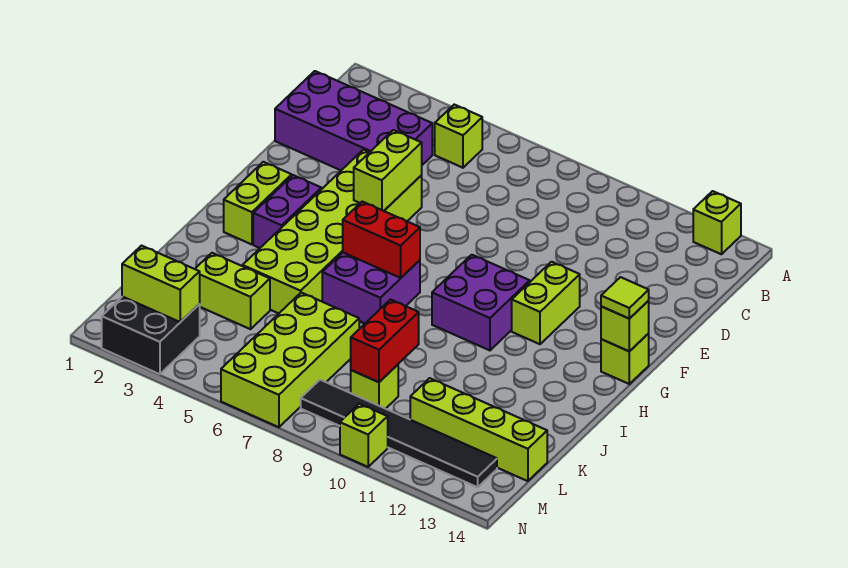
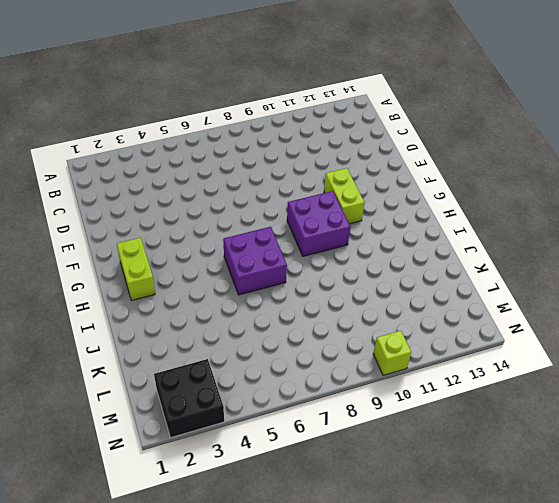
none -> lime brick A13 level 1
none -> lime brick B5 level 1
none -> purple brick C1:D4 level 1

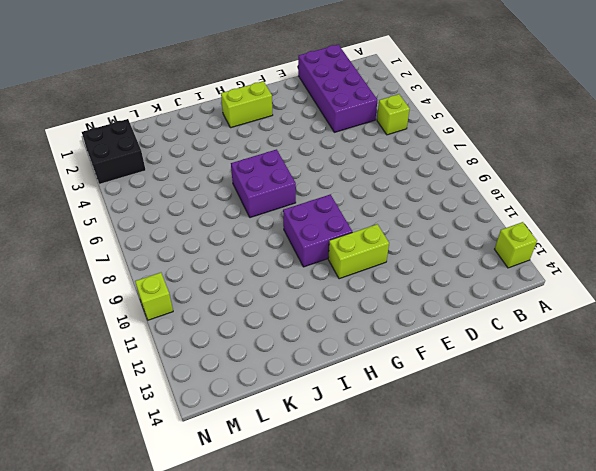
none -> lime brick E4:J5 level 1
none -> purple brick G3:H3 level 1
none -> lime brick G14 level 1

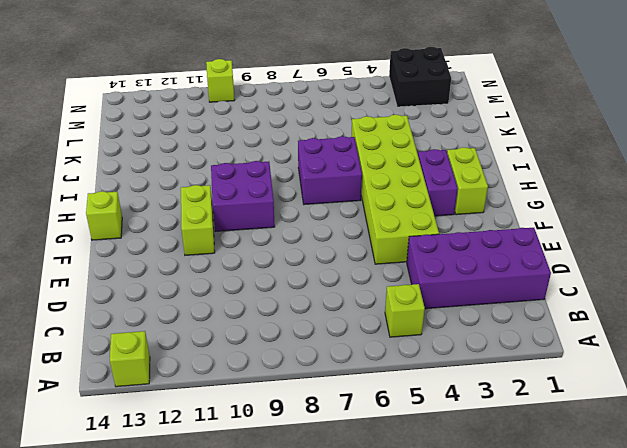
none -> lime brick K3:K4 level 1
none -> lime brick K6:N7 level 1
none -> lime brick L9 level 1

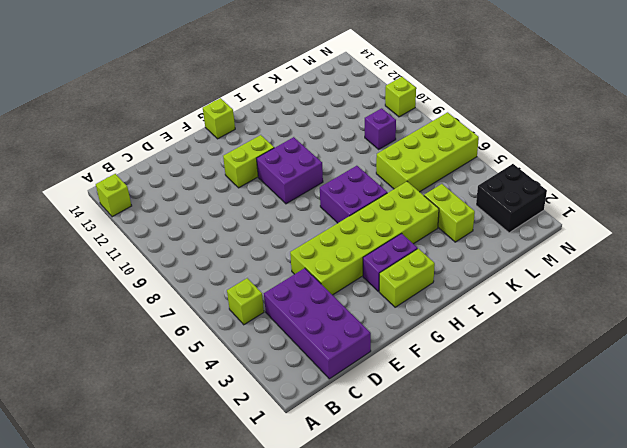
purple brick L9 level 1 -> lime brick L9 level 1
none -> lime brick L11:L14 level 1
none -> black tile M8:M13 level 1
none -> lime brick E5:F5 level 2

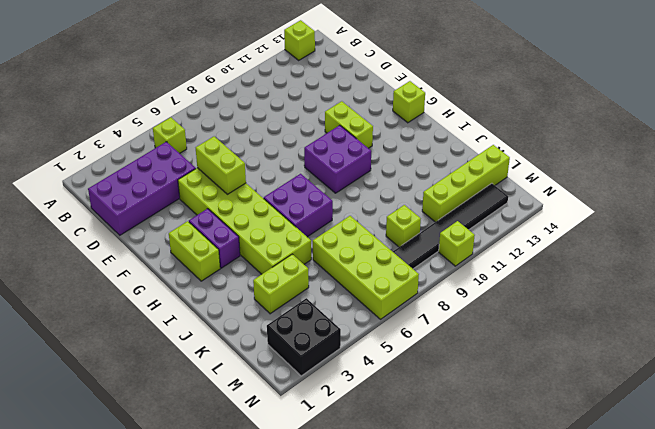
none -> lime brick G14 level 2
none -> red brick H6:H7 level 2
none -> red brick K9:L9 level 2

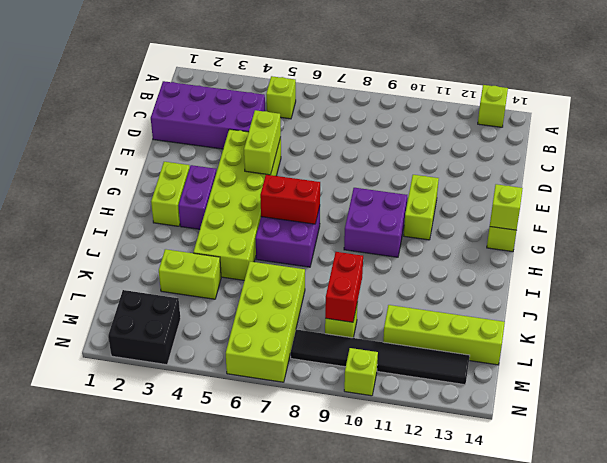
none -> lime brick M2:M3 level 2
none -> lime tile G14 level 3

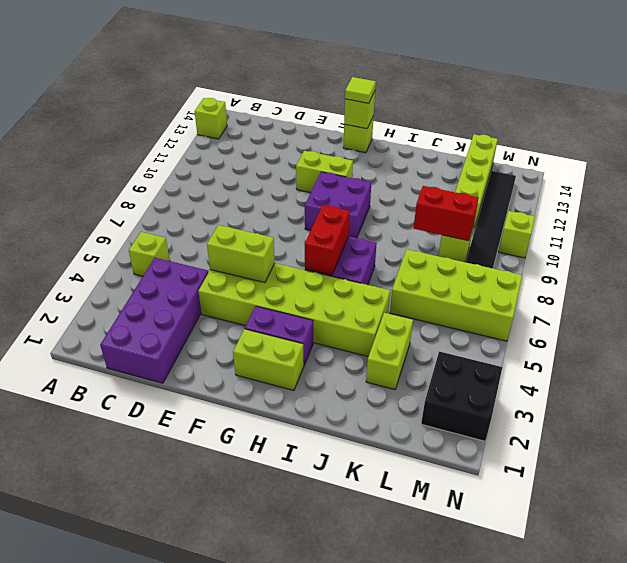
none -> lime brick M2:M3 level 2

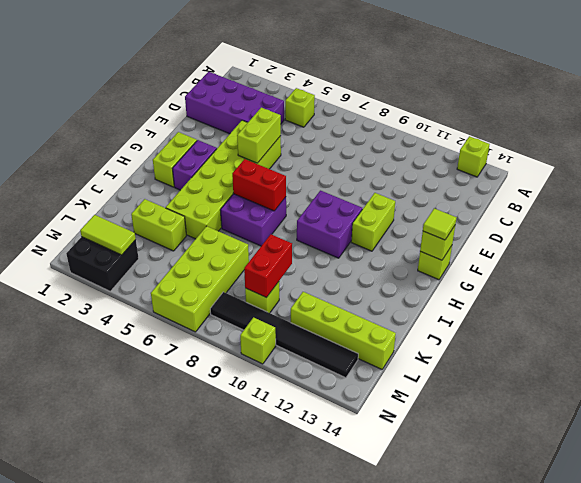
lime tile M2:M3 level 2 -> lime brick M2:M3 level 2

